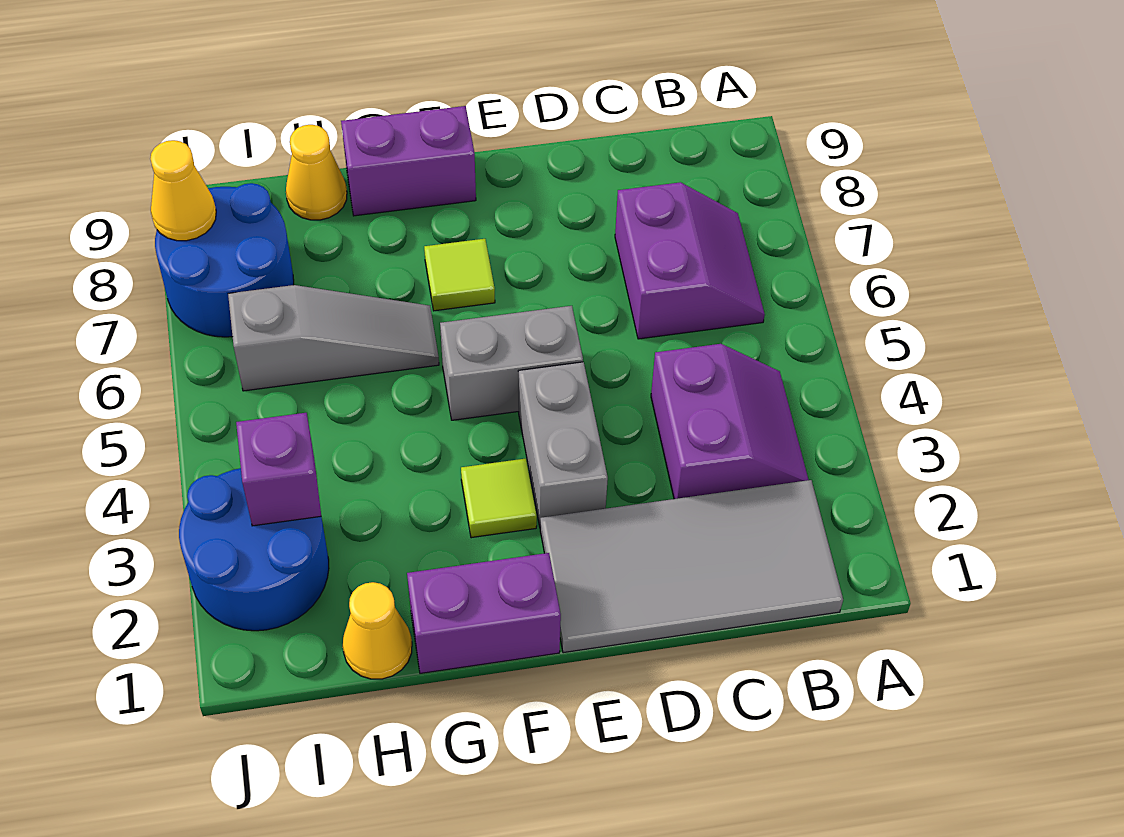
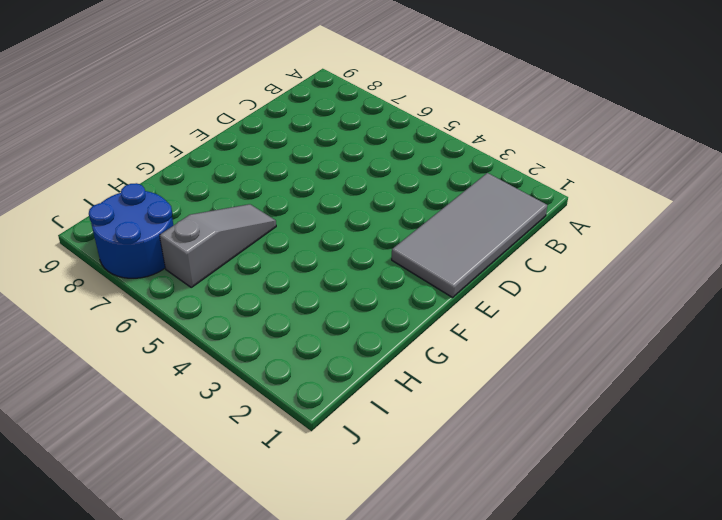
none -> purple slope B3:C4 level 1 top C
none -> purple slope B6:C7 level 1 top C
none -> grey brick E3:E4 level 1

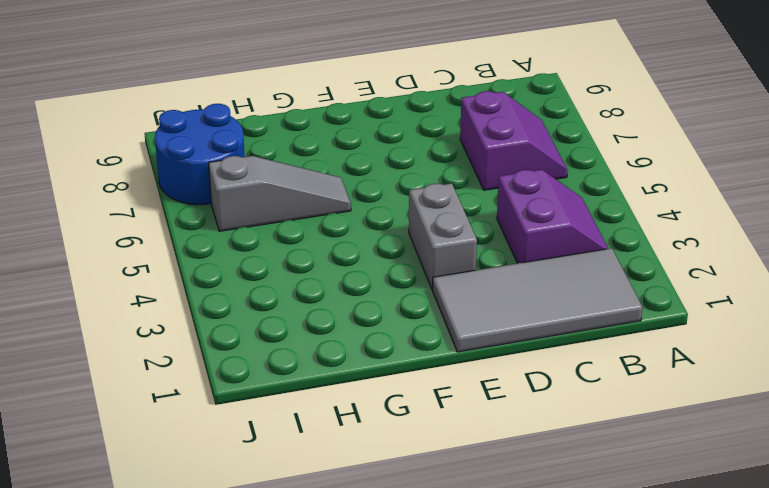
none -> grey brick E5:F5 level 1
none -> purple brick F1:G1 level 1
none -> lime tile F3 level 1

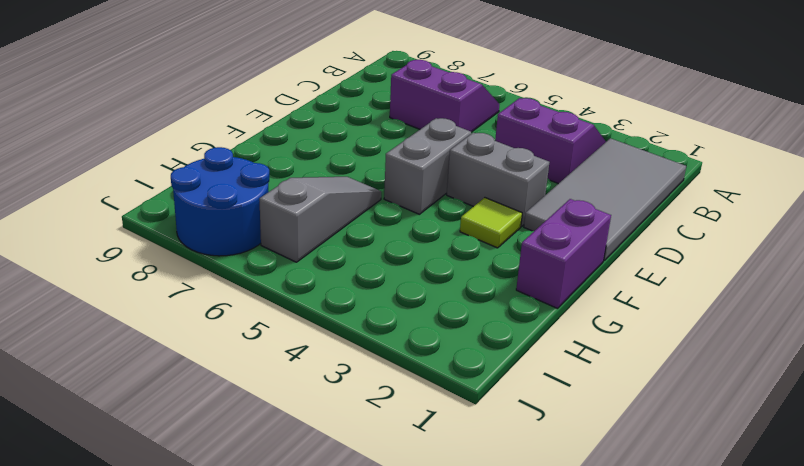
none -> lime tile F7 level 1
none -> purple brick F9:G9 level 1
none -> yellow cone H1 level 1

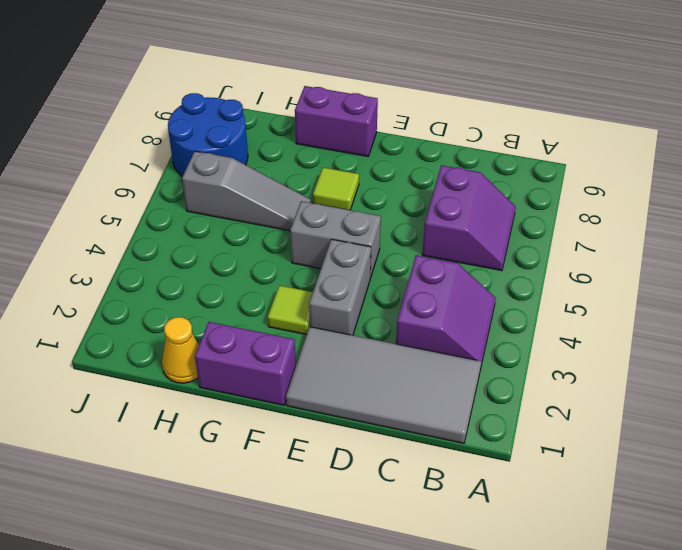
none -> yellow cone H9 level 1
none -> blue round brick I2:J3 level 1
none -> purple brick I3 level 2

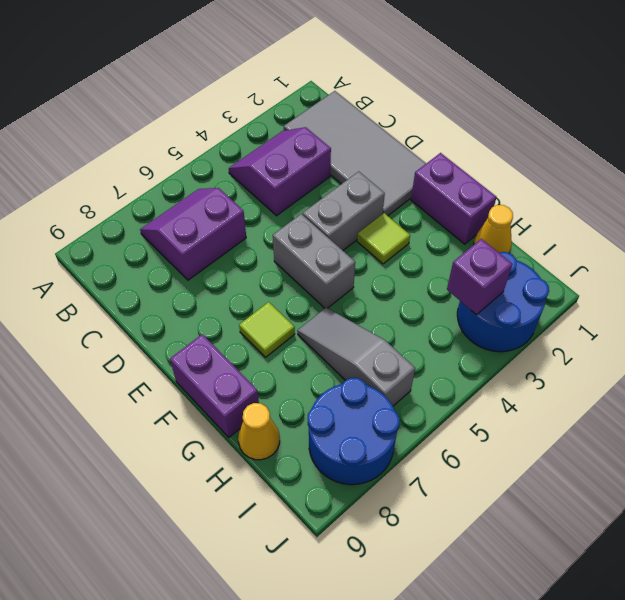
none -> yellow cone J8 level 2

